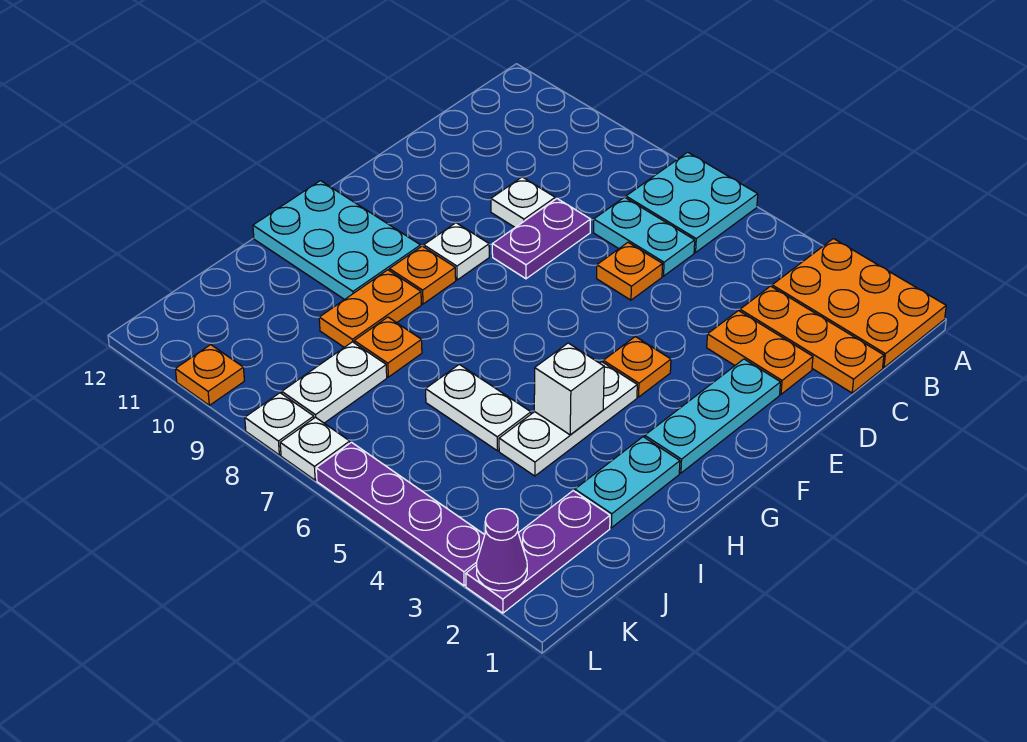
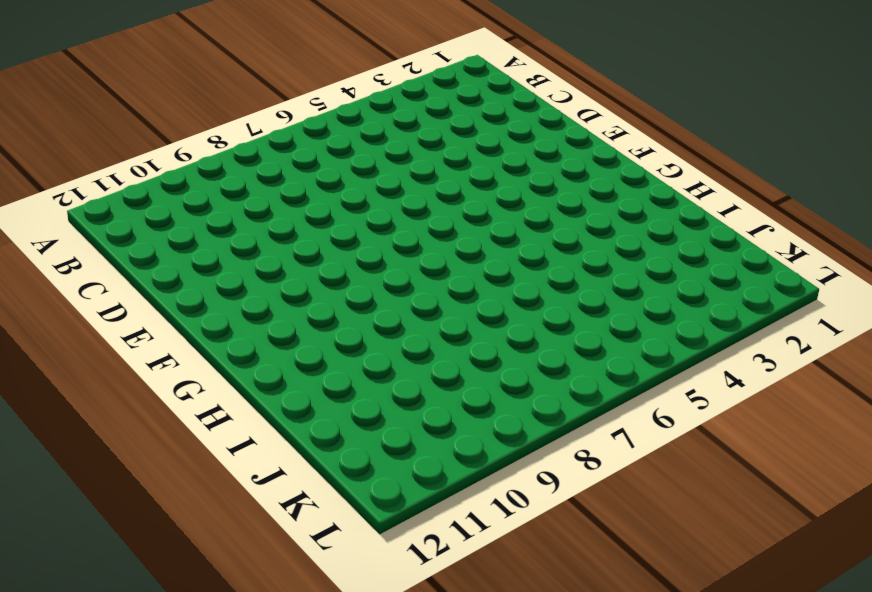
none -> orange plate A1:B3 level 1
none -> cyan plate A6:B7 level 1
none -> orange plate C1:C3 level 1

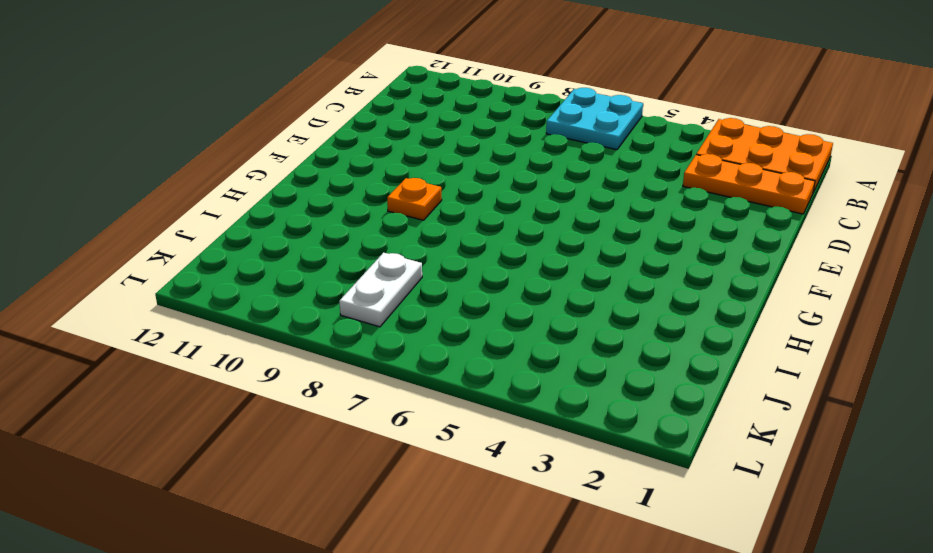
none -> cyan plate C6:C7 level 1
none -> orange plate D2:D3 level 1
none -> orange plate D6 level 1

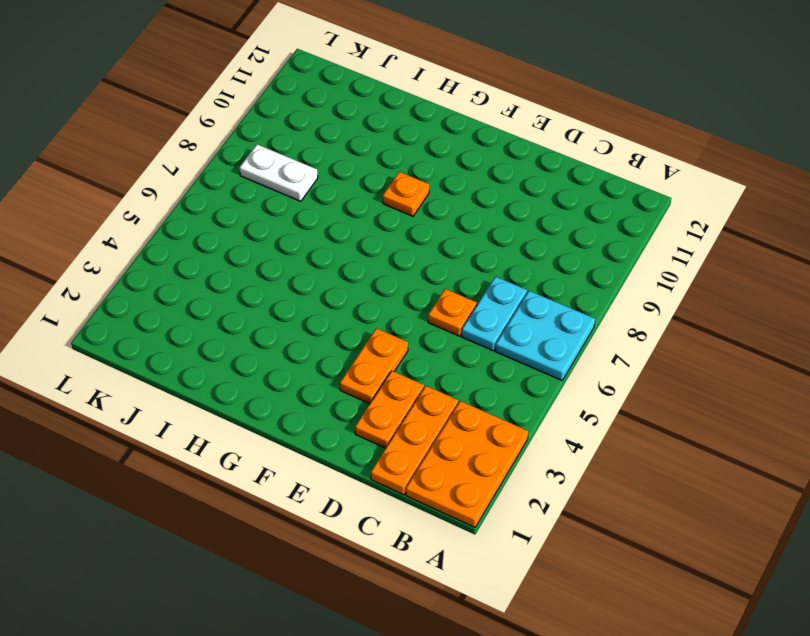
orange plate E3:E4 level 1 -> orange plate H9:I9 level 1
none -> purple plate D8:E8 level 1
none -> white plate D9 level 1
none -> cyan plate E2:G2 level 1

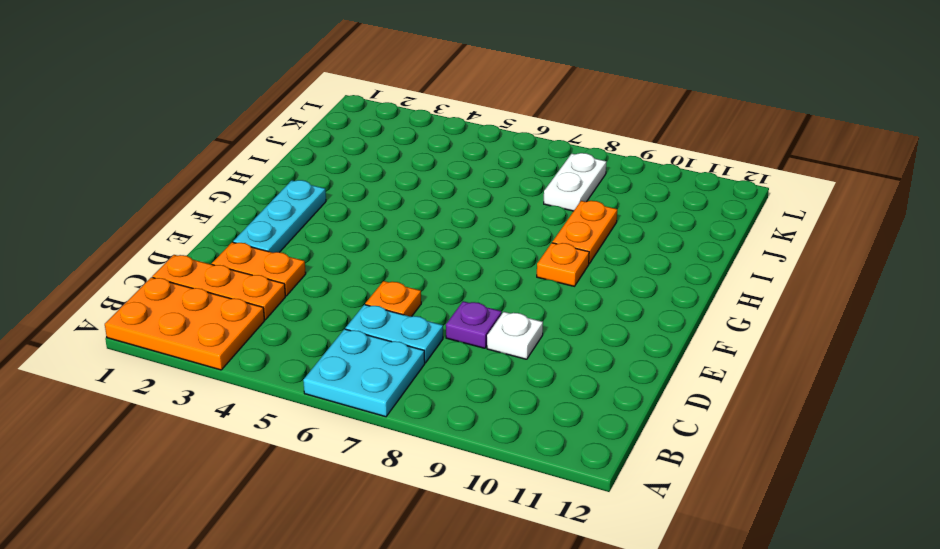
purple plate D8 level 1 -> purple plate D8:E8 level 1
none -> orange plate F4 level 1
none -> white plate F9 level 1
none -> white plate G4:I4 level 1

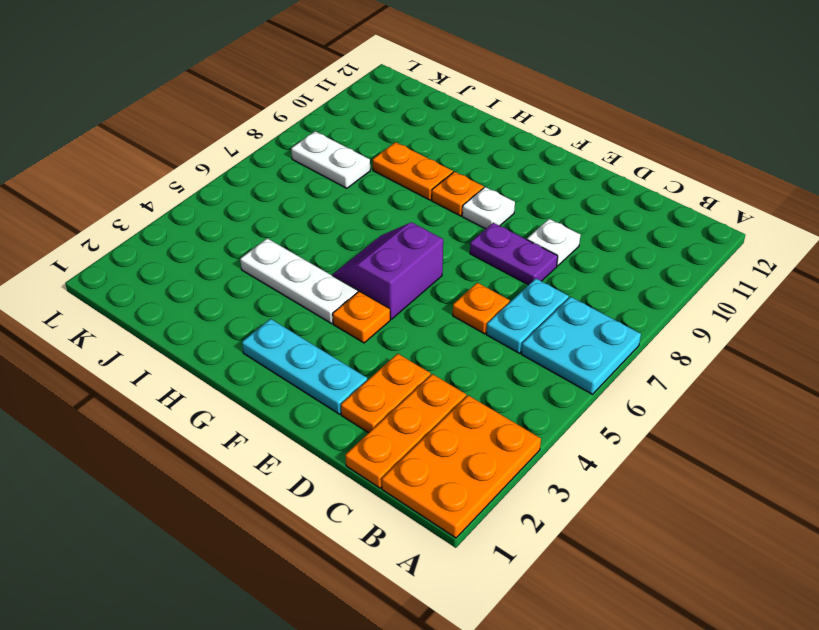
purple slope F5:G6 level 1 top F -> none
none -> cyan plate G10:H12 level 1
none -> cyan plate H2:I2 level 1
none -> white plate I5:I6 level 1

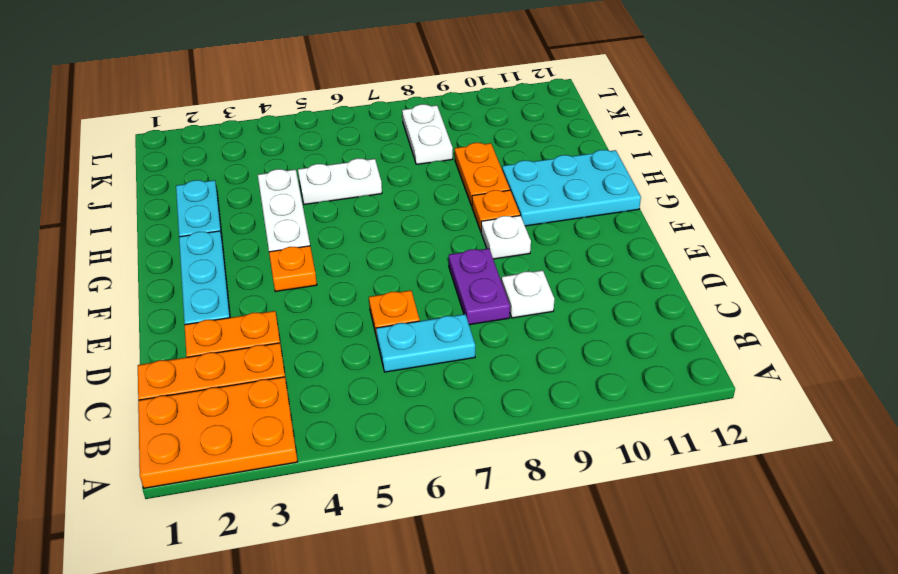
none -> cyan plate A6:B7 level 1
none -> orange plate I8 level 1
none -> purple plate J2:L2 level 1

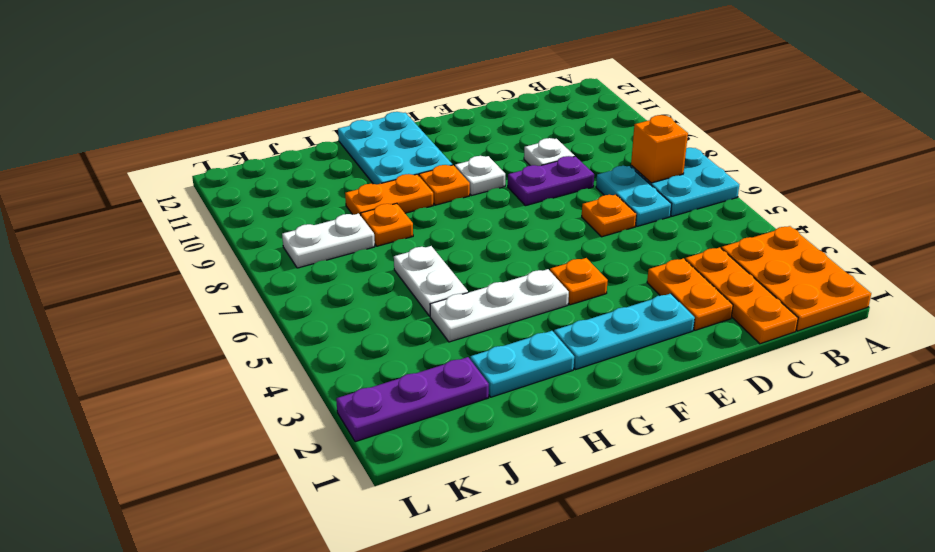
orange brick B7 level 2 -> none
none -> purple plate L3:L6 level 1
none -> white plate L7 level 1
none -> white plate L8 level 1

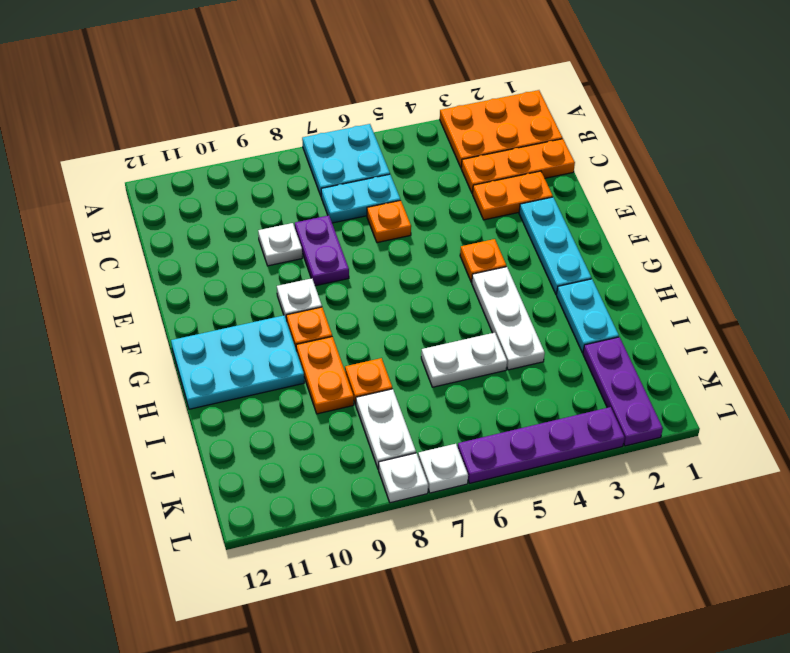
none -> orange plate L10 level 1
none -> white brick H4 level 2
none -> purple cone L2 level 2

